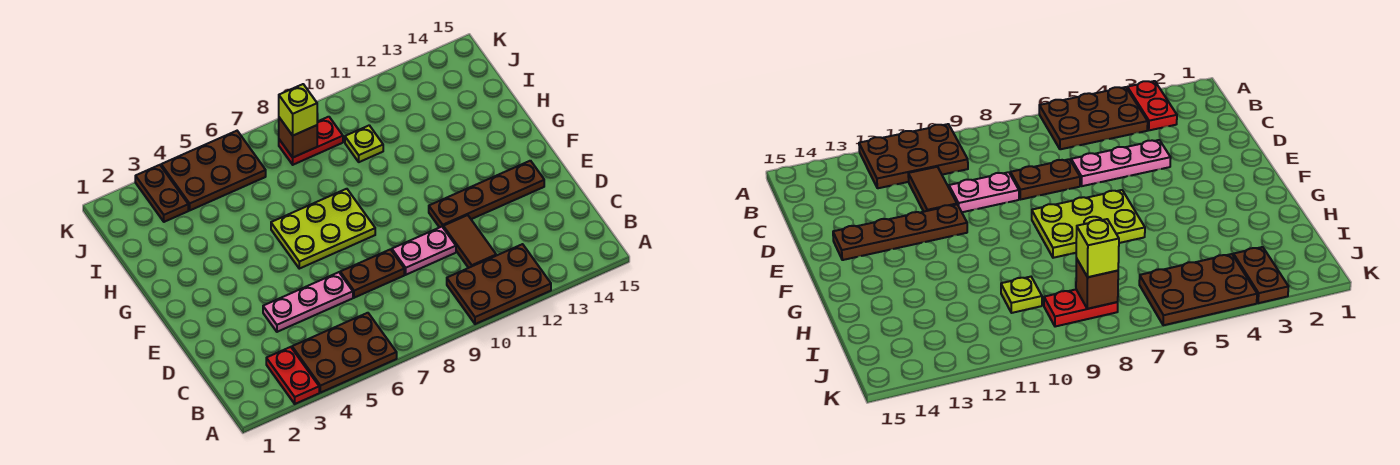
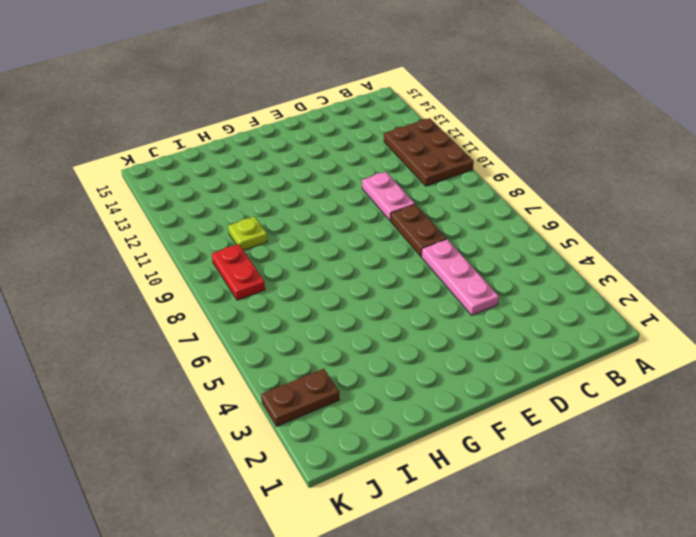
none -> red plate A3:B3 level 1
none -> brown plate A4:B6 level 1
none -> brown tile C11:D11 level 1

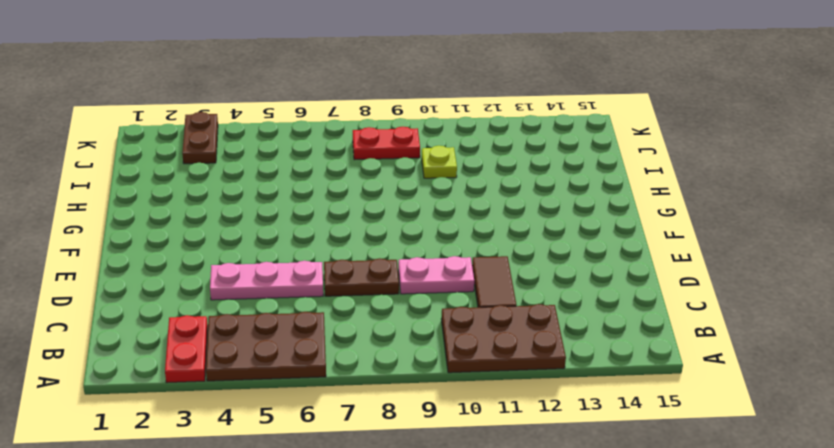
none -> brown plate E11:E14 level 1
none -> lime plate F6:G8 level 1
none -> brown plate J4:K6 level 1

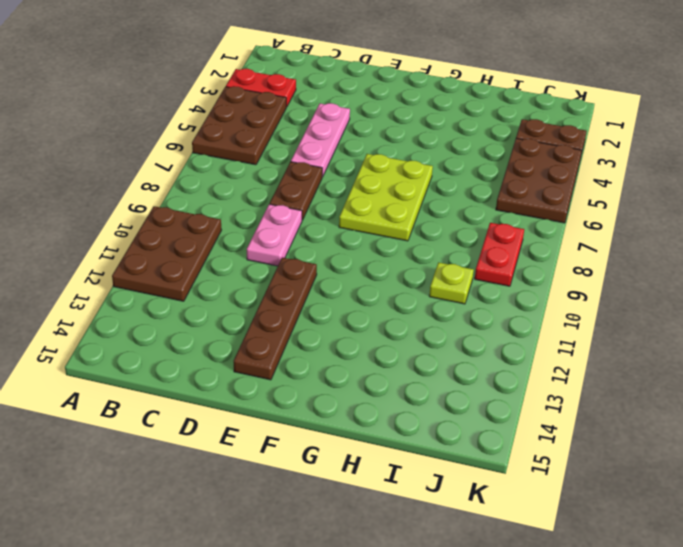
none -> brown tile C11:D11 level 1
none -> brown brick J8 level 2
none -> lime brick J8 level 3

